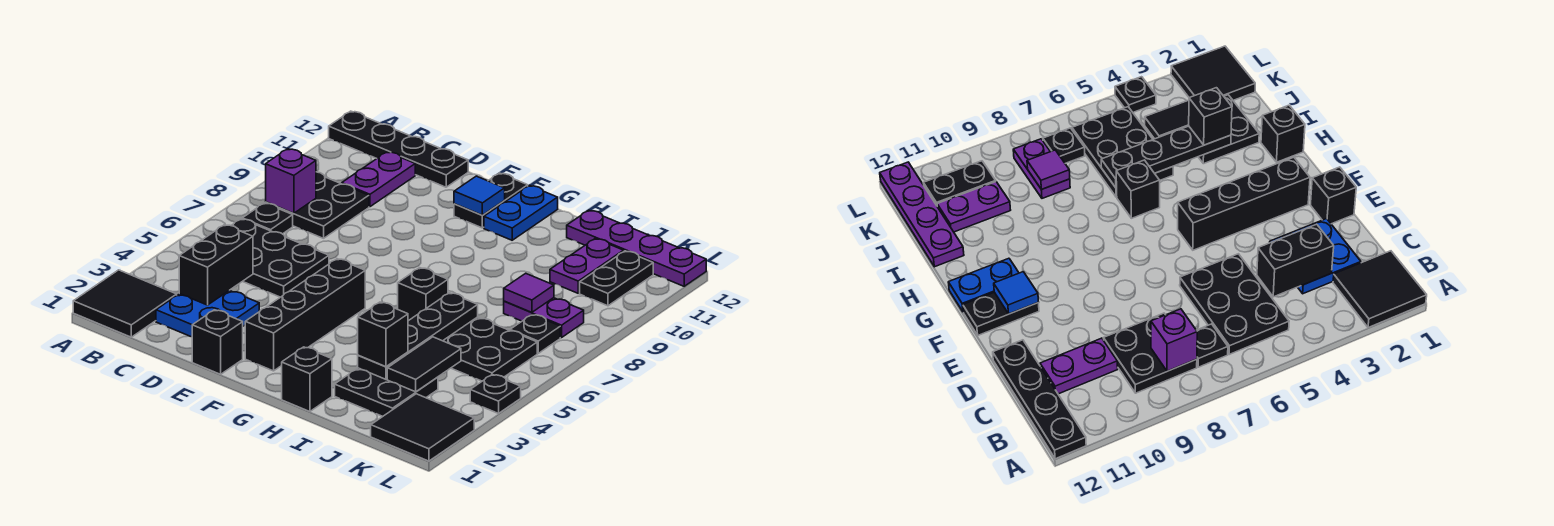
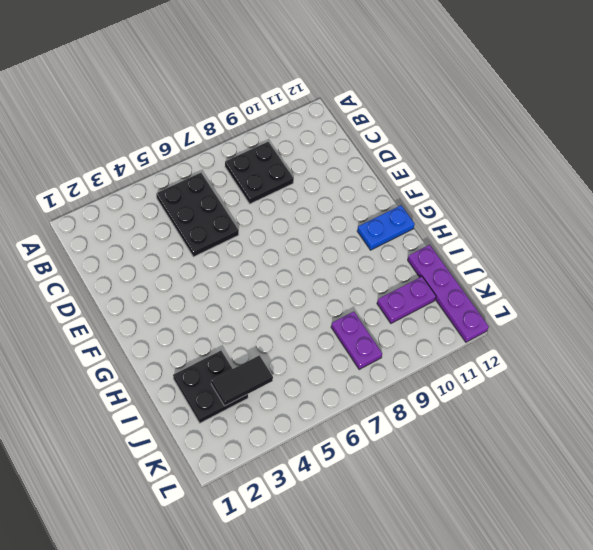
none -> black tile A1:B2 level 1
none -> black plate A12:D12 level 1
none -> black plate B7 level 1

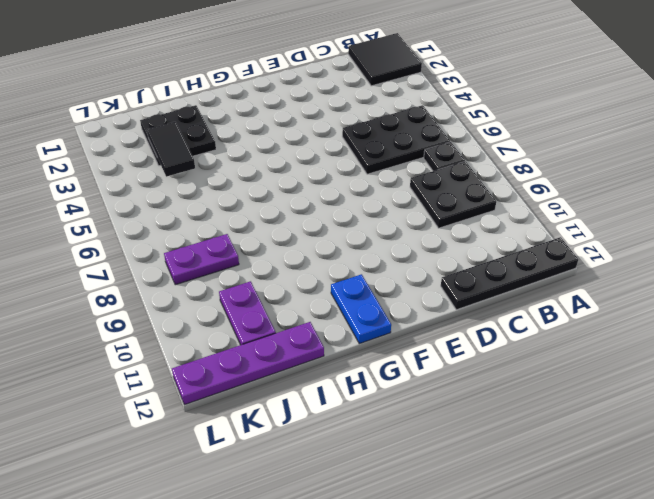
none -> blue plate C2:D3 level 1
none -> purple plate C10:C11 level 1
none -> black brick E1 level 1

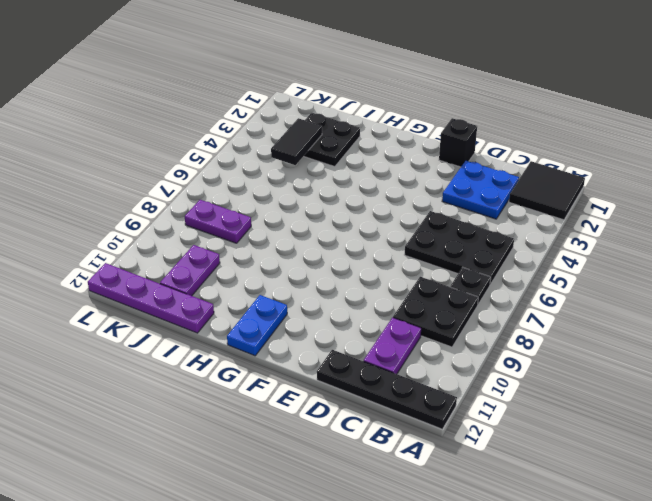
none -> black brick F2:F5 level 1
none -> black plate F11:F12 level 1
none -> black brick H1 level 1

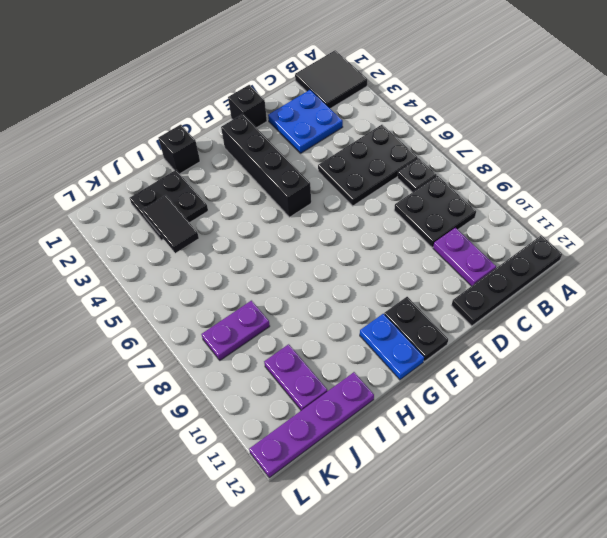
none -> black brick H6 level 1
none -> black plate I5:K6 level 1
none -> black tile K1:L2 level 1

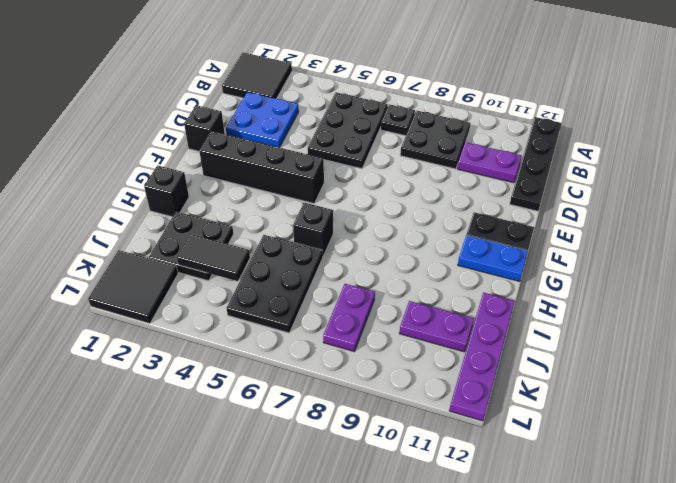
none -> black plate K7 level 1
none -> black plate K10:K11 level 1
none -> black plate L4 level 1

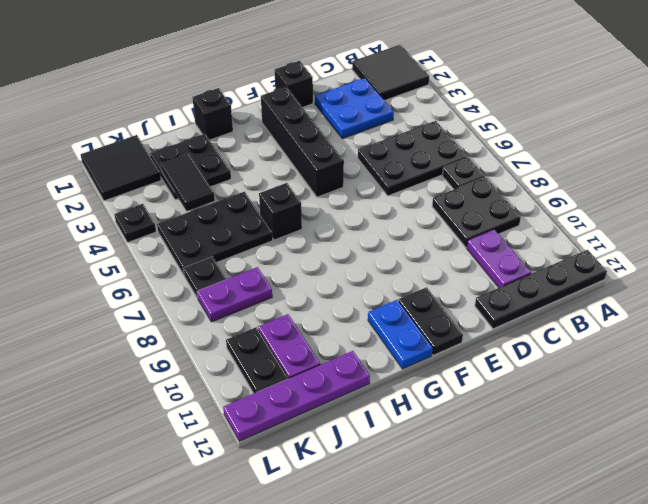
none -> purple brick B8 level 2
none -> black brick C3:C4 level 2
none -> blue tile F11 level 2

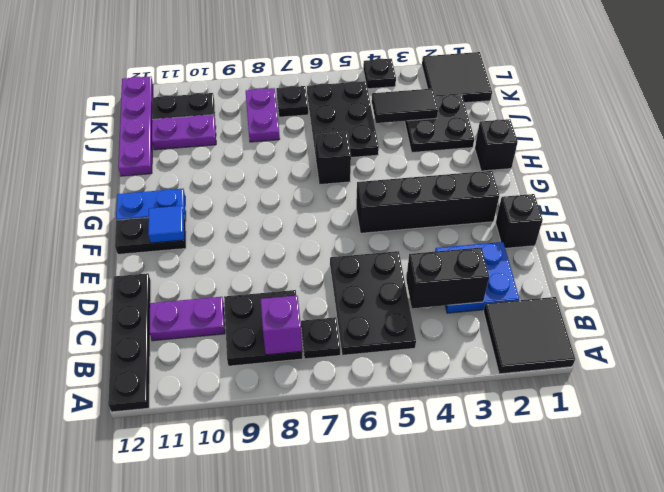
none -> black plate I3:I6 level 2
none -> purple tile J8 level 2
none -> black brick I3 level 3

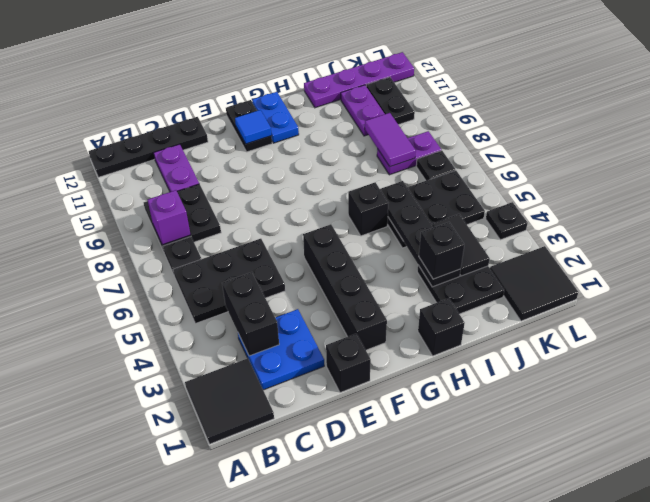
purple tile J8:J9 level 2 -> purple tile J8 level 2

